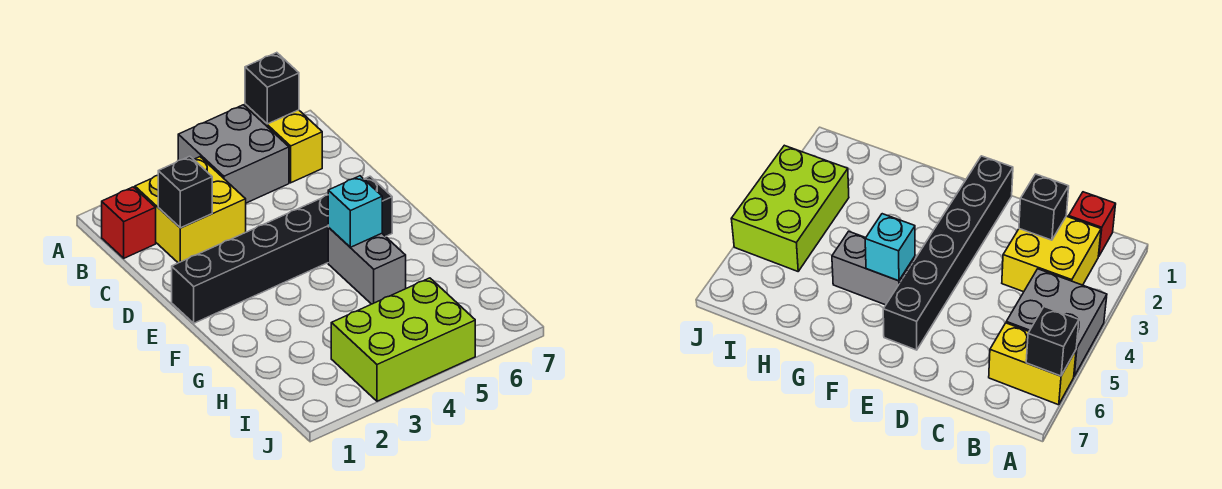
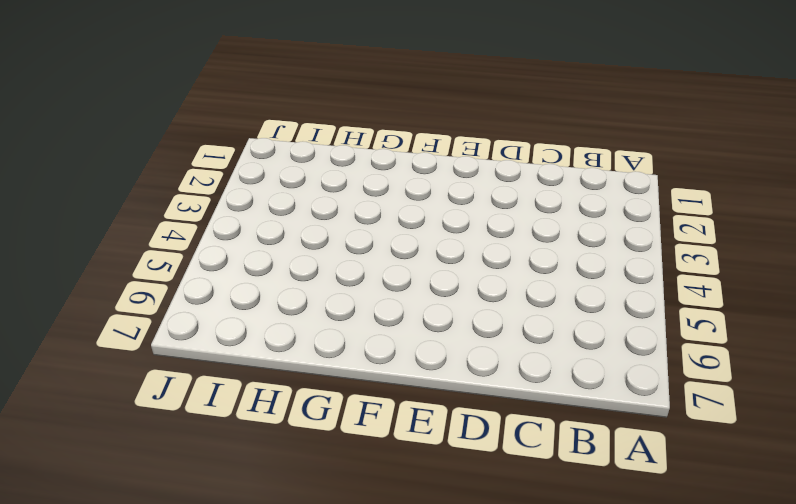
none -> grey brick A4:B5 level 1
none -> yellow brick A6:B6 level 1

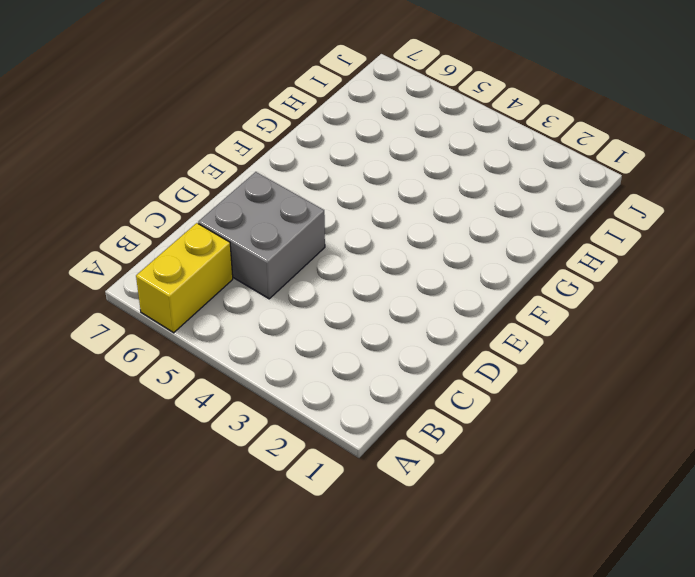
grey brick C5:D6 level 1 -> grey brick A4:B5 level 1
none -> red brick B1 level 1
none -> yellow brick B2:C3 level 1

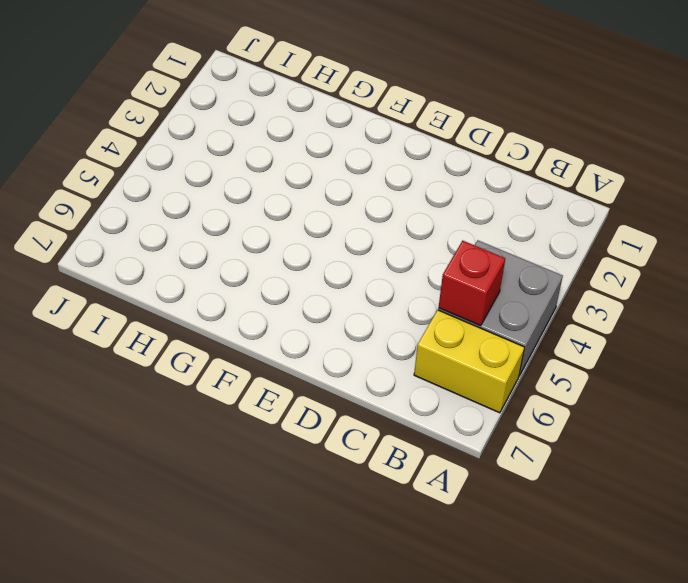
red brick B5 level 2 -> red brick B1 level 1
none -> yellow brick B2:C3 level 1
none -> black brick E1:E6 level 1

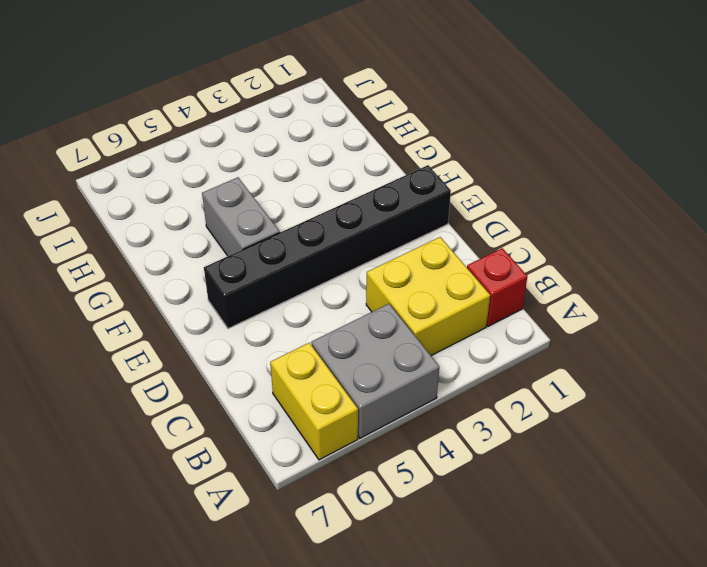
none -> lime brick I3:J5 level 1
none -> black brick A6 level 2

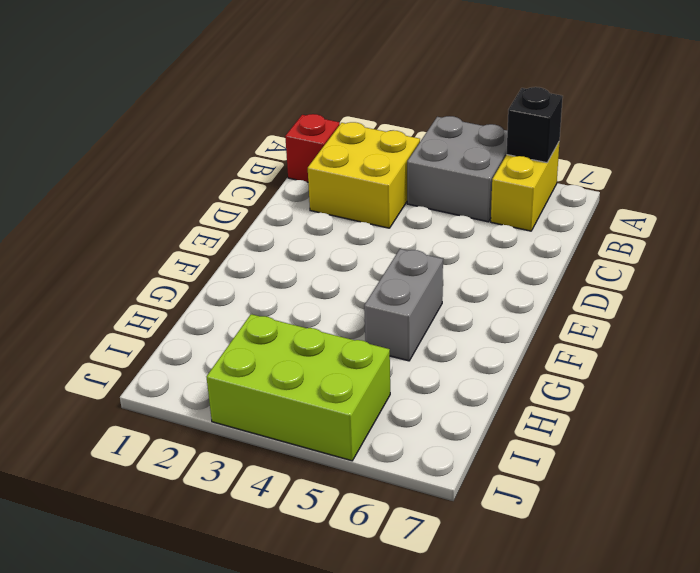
none -> black brick E1:E6 level 1
none -> black brick C2 level 2

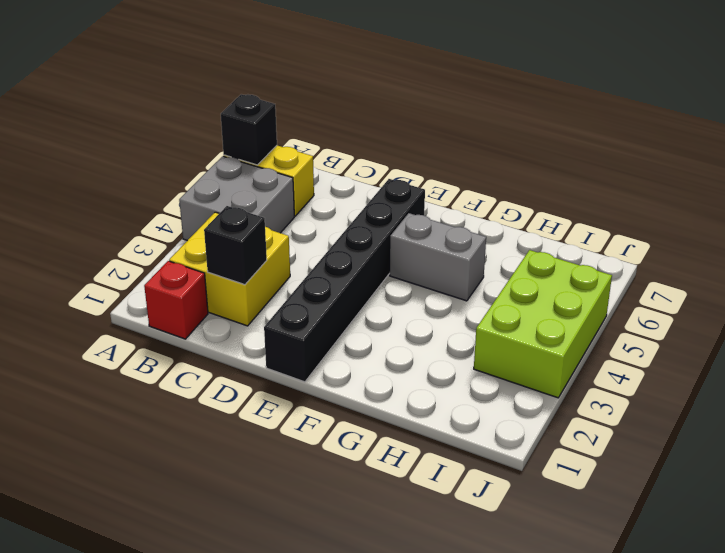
none -> cyan brick F5 level 2

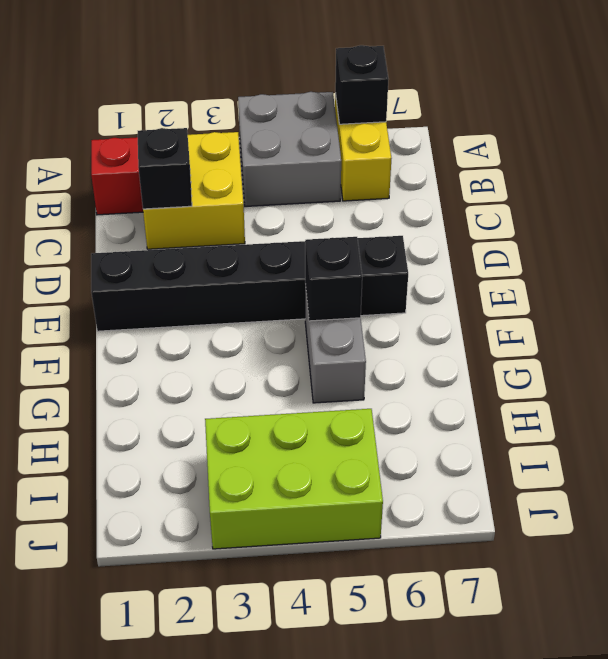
black brick F5 level 2 -> cyan brick F5 level 2

